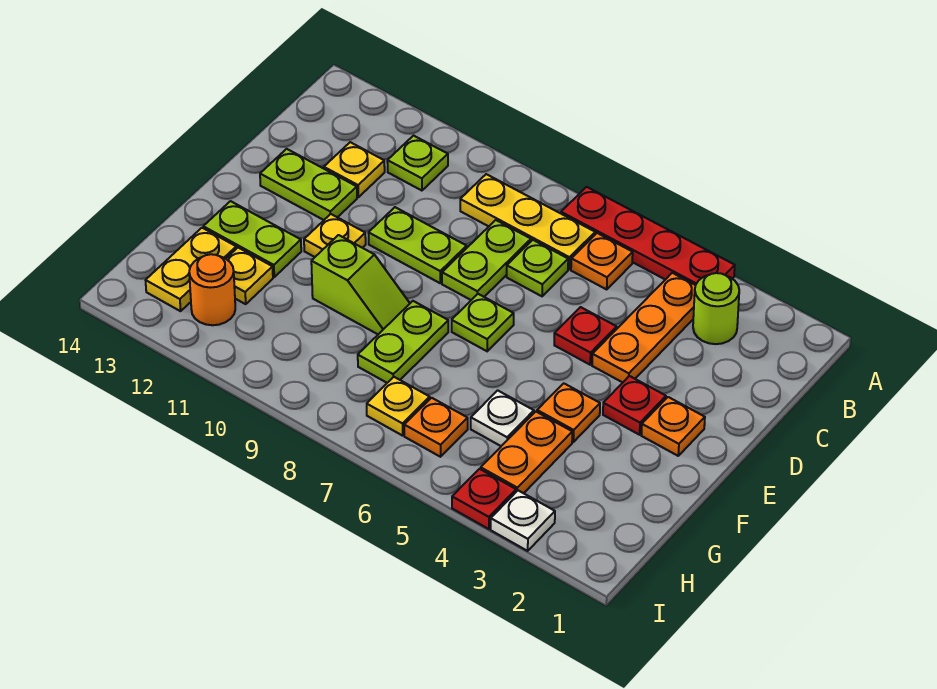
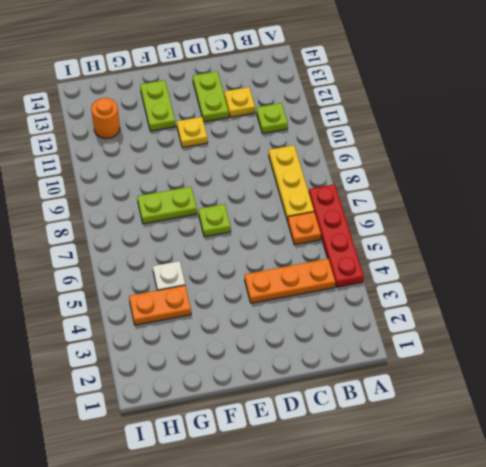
none -> lime round brick B3 level 1
none -> lime plate C7 level 1
none -> lime plate C8:D8 level 1

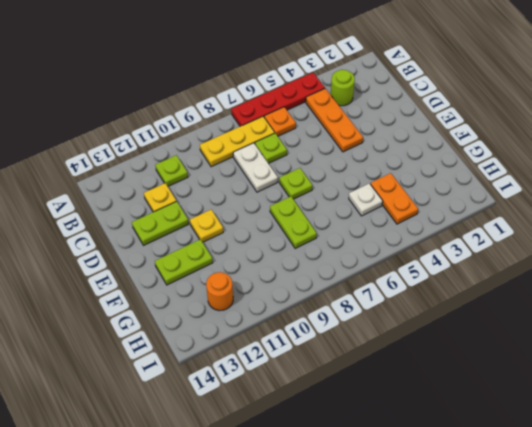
white plate C8:D8 level 1 -> lime plate C8:D8 level 1
none -> red plate D5 level 1
none -> lime plate D9:D10 level 1
none -> orange plate E2 level 1

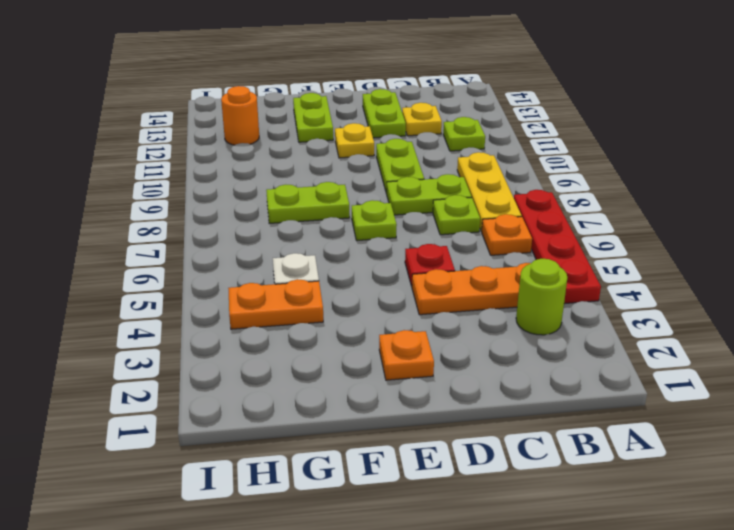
none -> red plate E3 level 1
none -> orange plate F4 level 1
none -> lime slope F9:F10 level 1 top 10

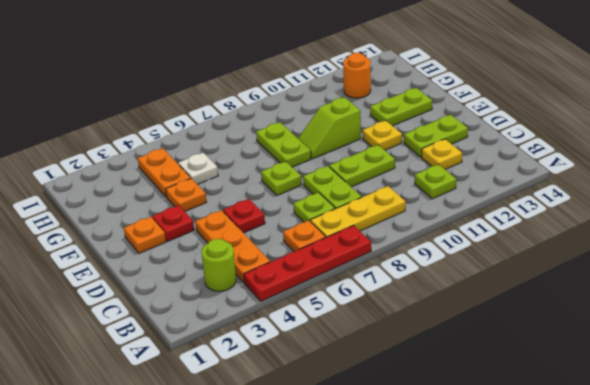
none -> yellow plate G12 level 1
none -> yellow plate G13:H13 level 1
none -> orange plate H6 level 1

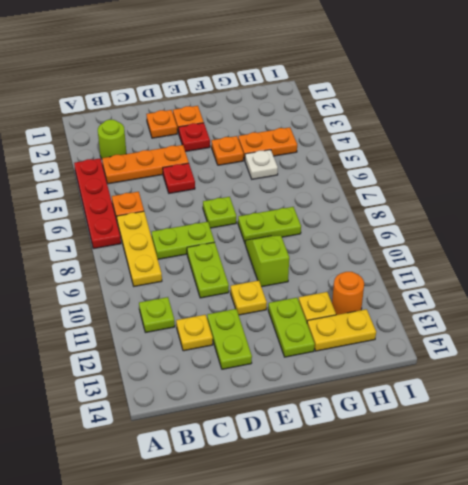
orange plate D2 level 1 -> orange plate H6 level 1
none -> lime plate C7 level 1
none -> yellow plate H7 level 1
none -> white plate I3 level 1

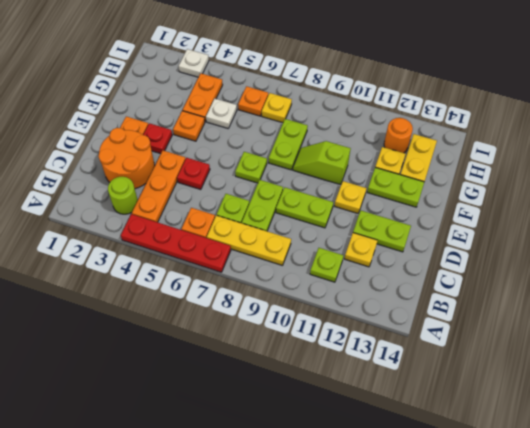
orange round brick C2:D3 level 1 -> none
none -> red plate I4 level 1

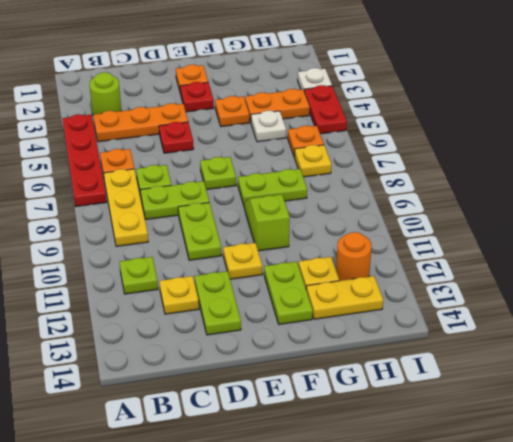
red plate I4:I5 level 1 -> red plate I4 level 1

